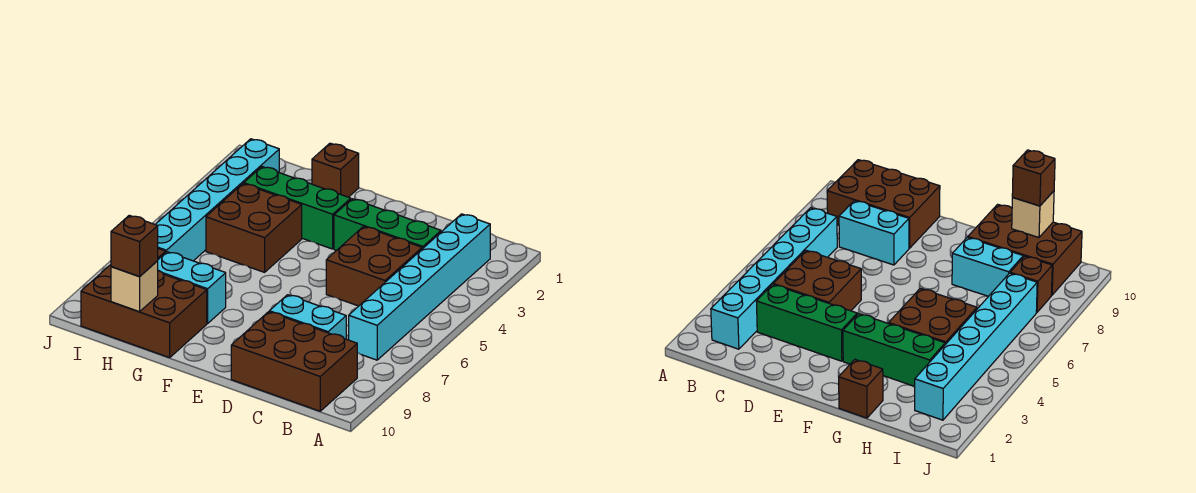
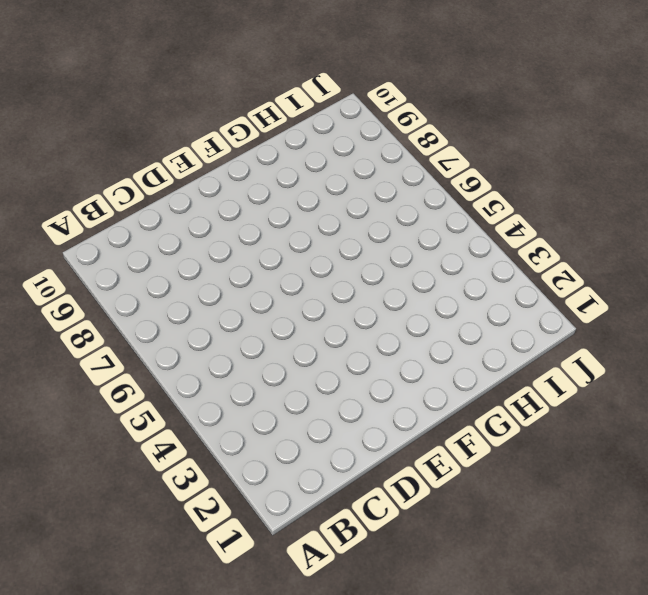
none -> cyan brick B2:B7 level 1
none -> brown brick B9:D10 level 1
none -> green brick C3:E3 level 1

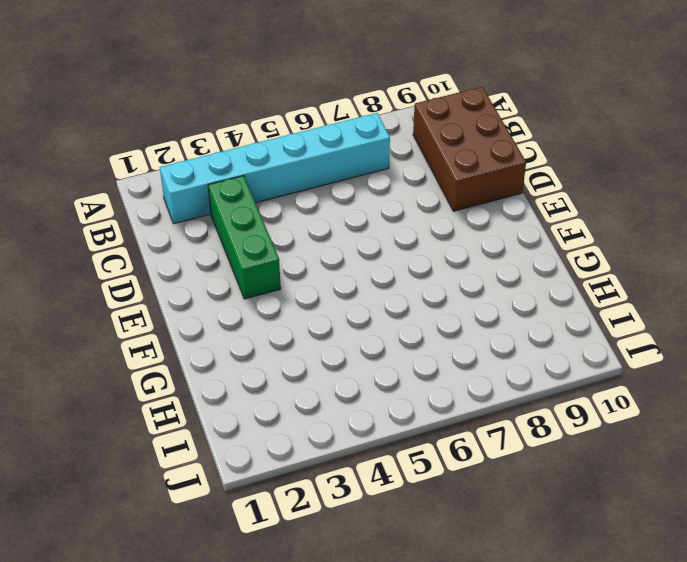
none -> brown brick C4:D5 level 1
none -> cyan brick C8:D8 level 1
none -> green brick F3:H3 level 1

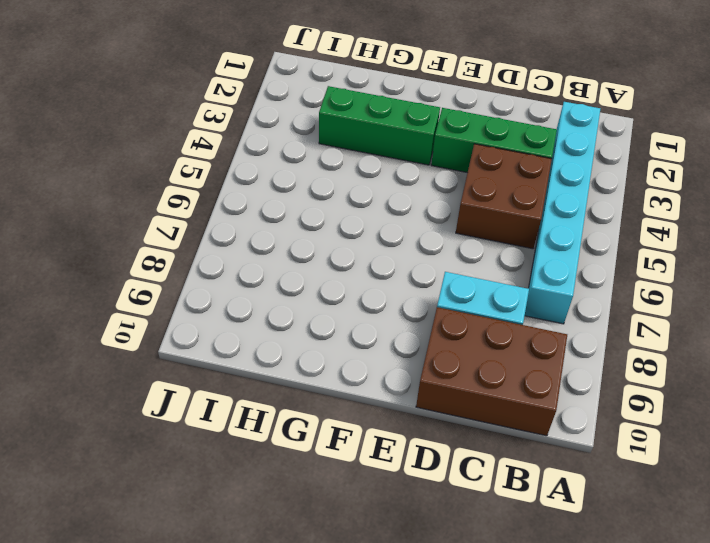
none -> brown brick G1 level 1
none -> brown brick G4:H5 level 1
none -> cyan brick G8:H8 level 1

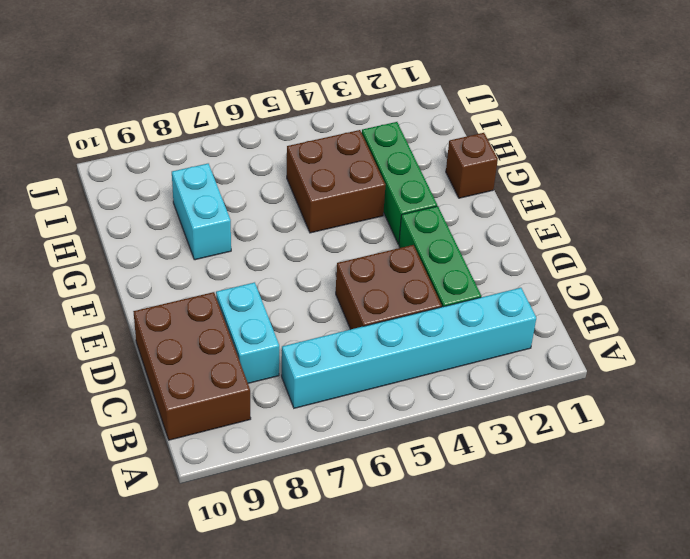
none -> brown brick G9:I10 level 1
none -> cyan brick I2:I7 level 1
none -> brown brick I8 level 1

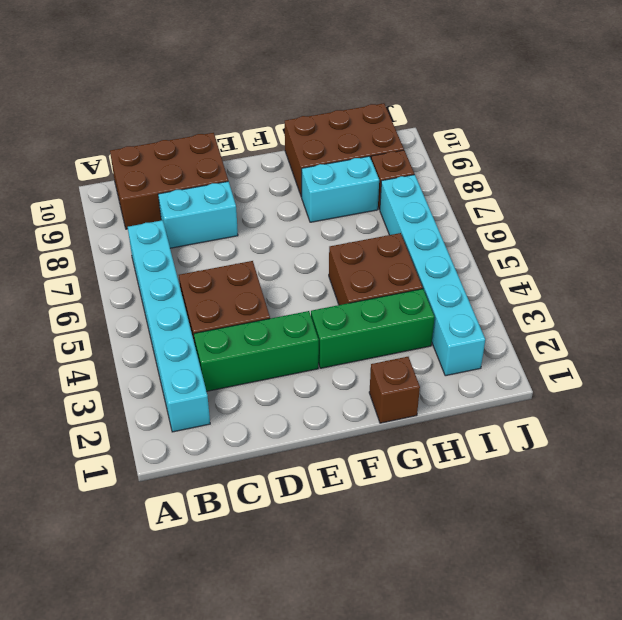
none -> tan brick H10 level 2
none -> brown brick H10 level 3

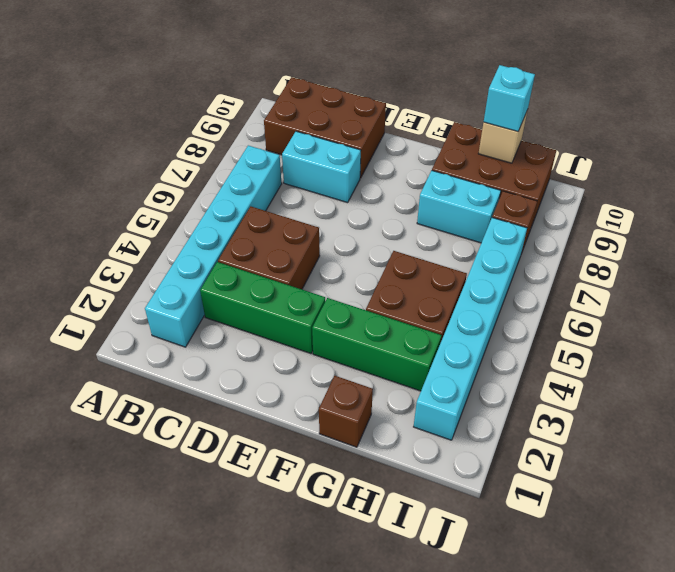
cyan brick H10 level 3 -> brown brick H10 level 3

